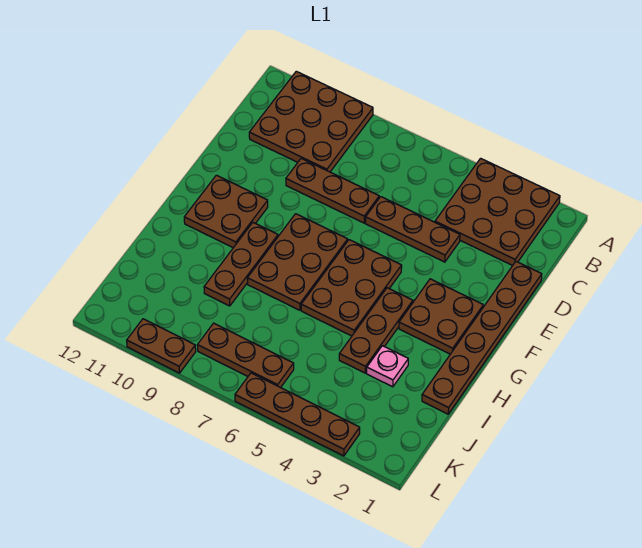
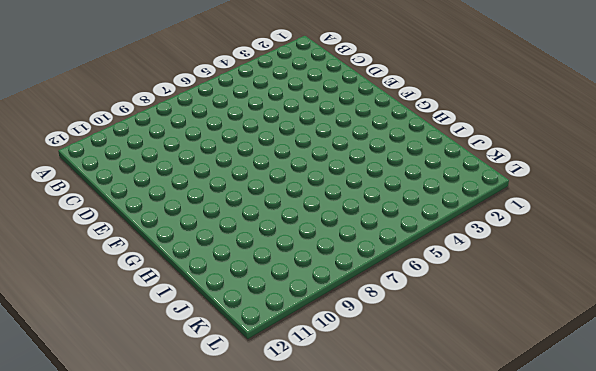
none -> brown plate A2:C4 level 1
none -> brown plate A9:C11 level 1
none -> brown plate D1:I1 level 1

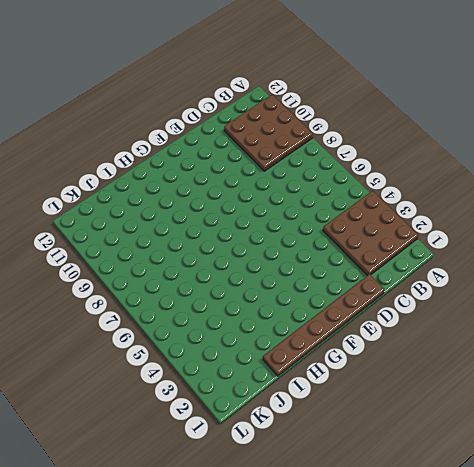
none -> brown plate D4:D6 level 1
none -> brown plate D7:D9 level 1
none -> brown plate F2:G3 level 1

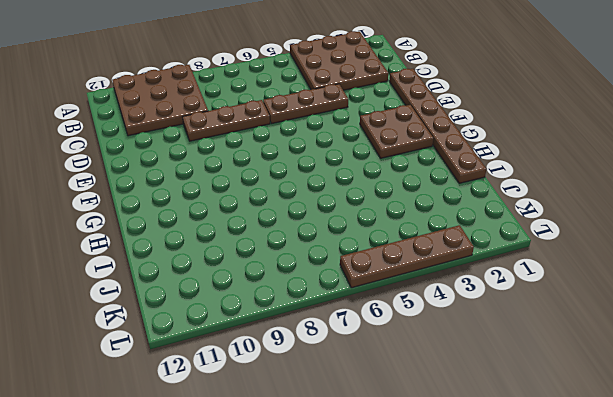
none -> brown plate F5:H6 level 1
none -> brown plate F7:H8 level 1
none -> brown plate F10:G11 level 1

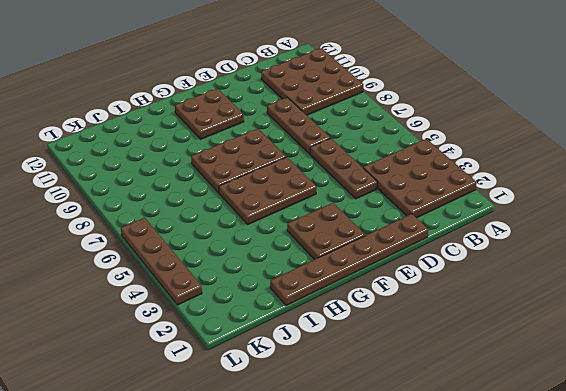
none -> brown plate G4:I4 level 1
none -> brown plate G9:I9 level 1
none -> pink plate I3 level 1

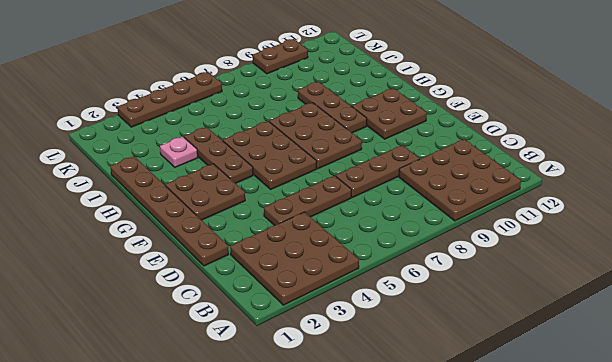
none -> brown plate K6:K8 level 1

